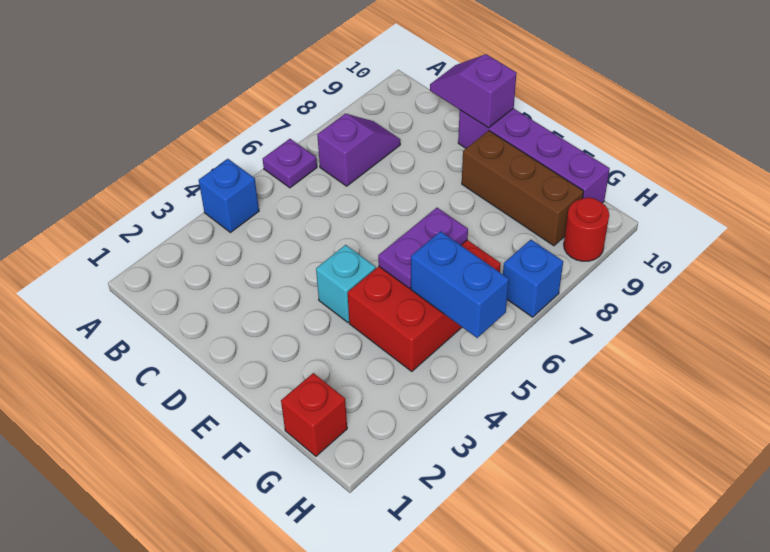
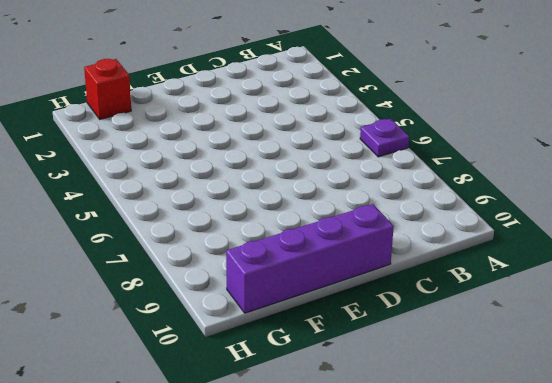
none -> blue brick A4 level 1
none -> purple slope B7:B8 level 1 top 7
none -> cyan brick E4 level 1

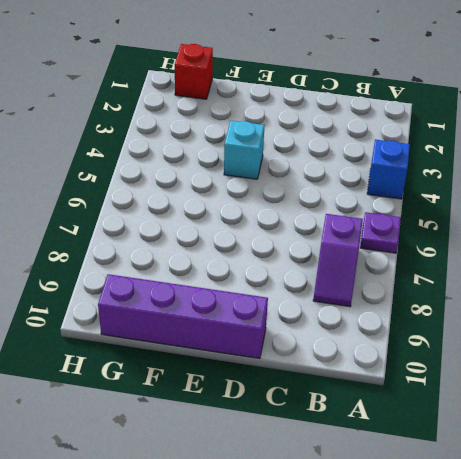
none -> brown brick E9:G9 level 1
none -> red brick F4:G6 level 1
none -> blue brick H7 level 1

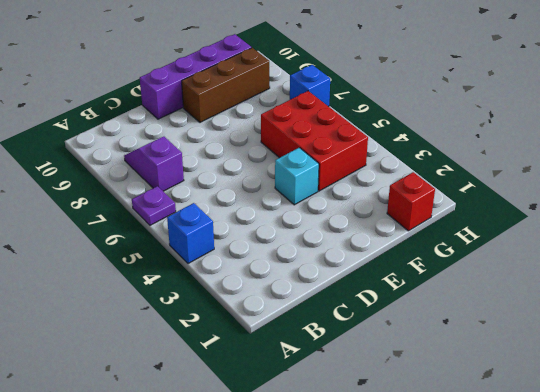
none -> red round brick H9 level 1
none -> purple slope C10:D10 level 2 top D
none -> purple plate F5:F6 level 2

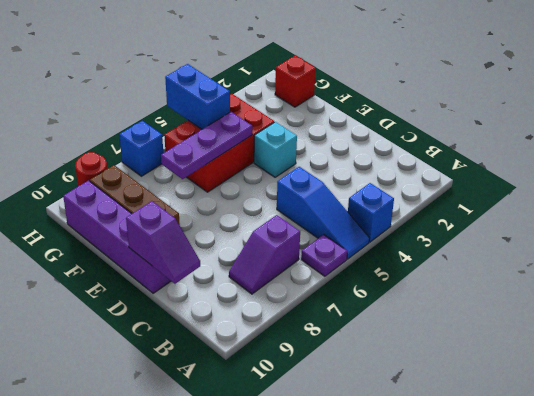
blue slope A5:C5 level 1 top C -> none
purple plate F5:F7 level 2 -> purple plate F5:F6 level 2

